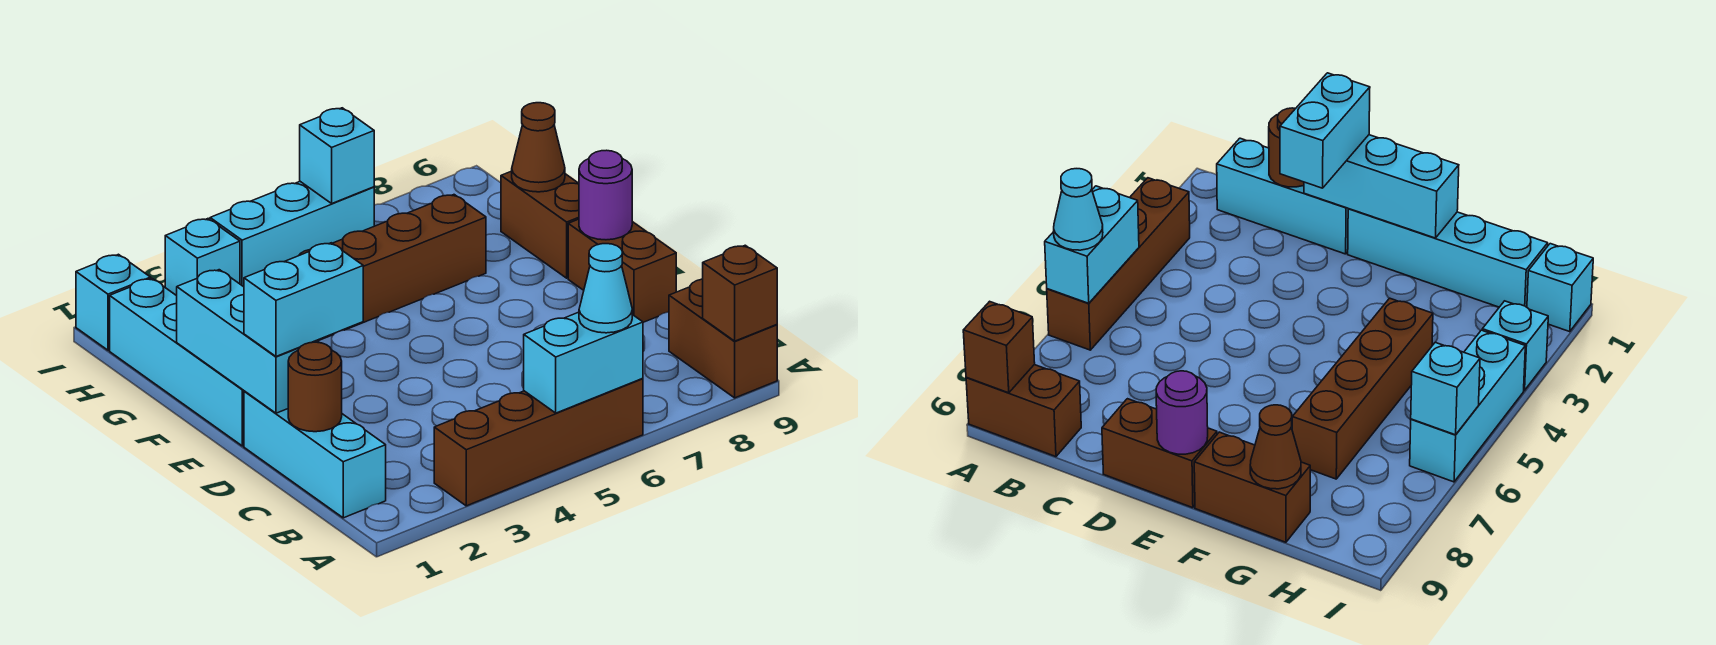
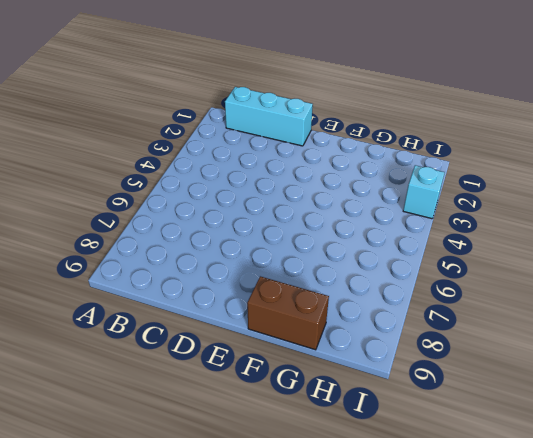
none -> brown brick A3:A6 level 1
none -> brown brick A9:B9 level 1
none -> brown brick D9:E9 level 1

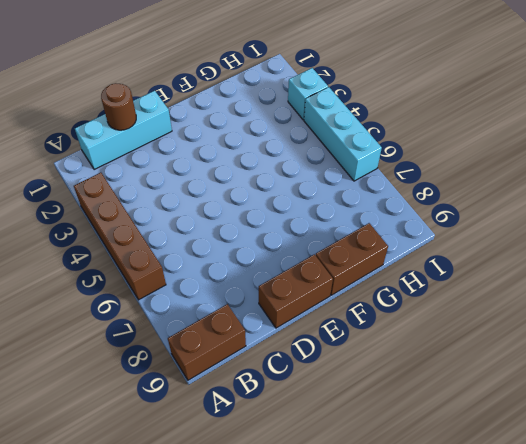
none -> cyan brick E1:H1 level 1
none -> brown brick G4:G7 level 1
none -> cyan brick I1 level 1

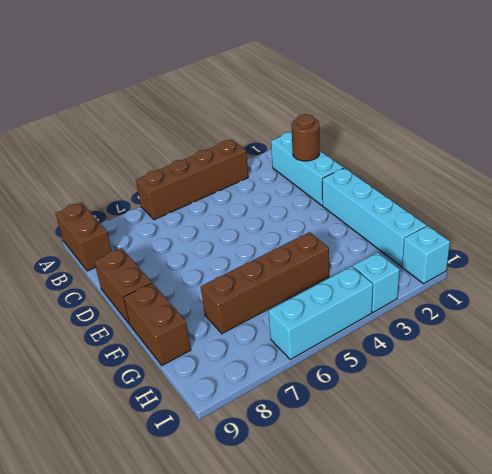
none -> cyan brick A5:A6 level 2
none -> brown brick A9 level 2
none -> cyan brick D1:F1 level 2

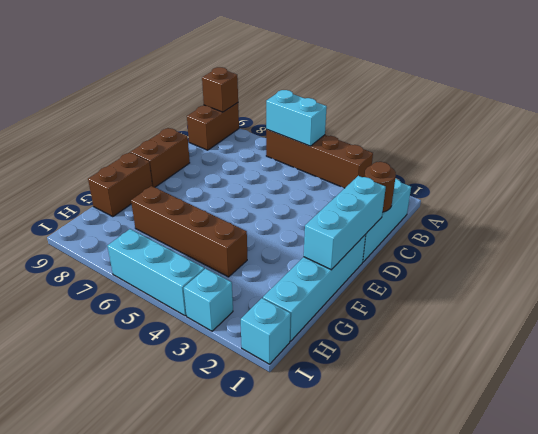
none -> purple round brick E9 level 2
none -> brown cone G9 level 2
none -> cyan brick I6 level 2

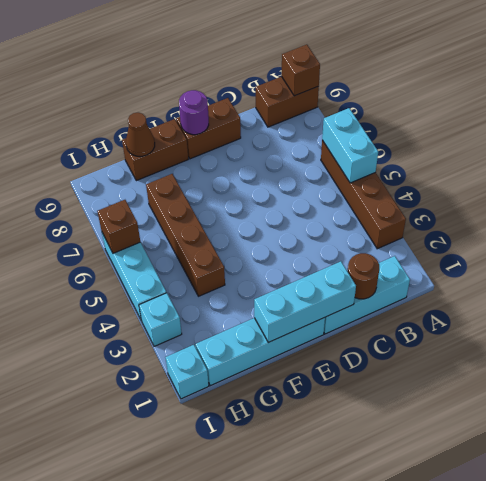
brown brick I6 level 2 -> cyan brick I6 level 2
none -> cyan cone A6 level 3
none -> cyan brick D1:D2 level 3

